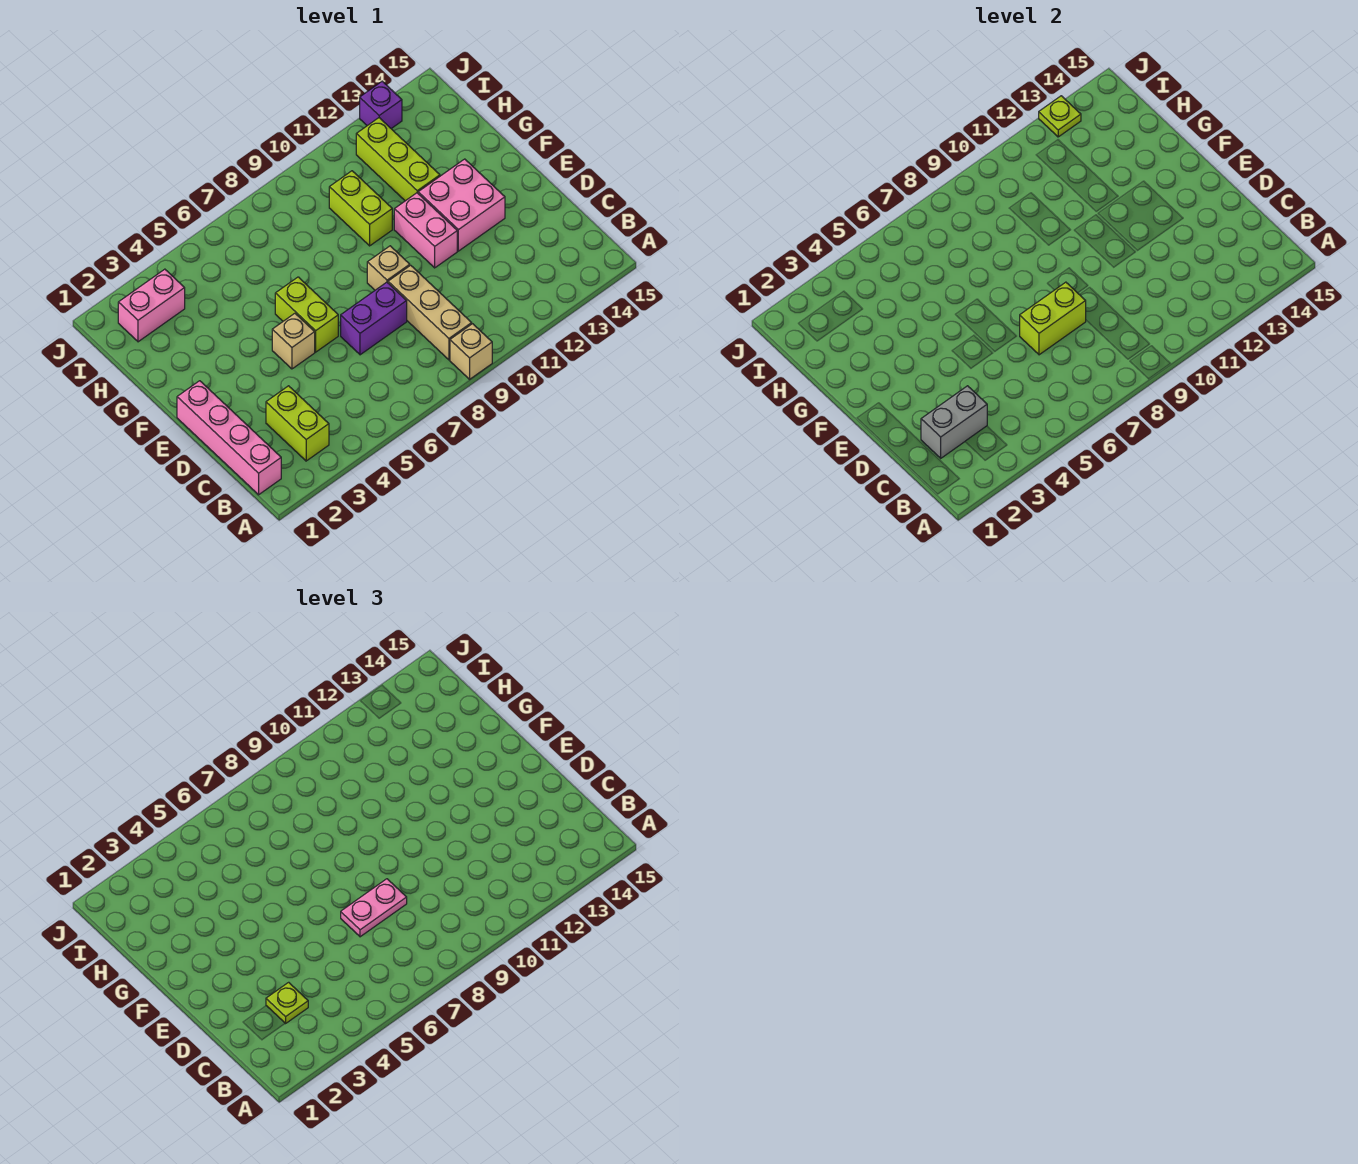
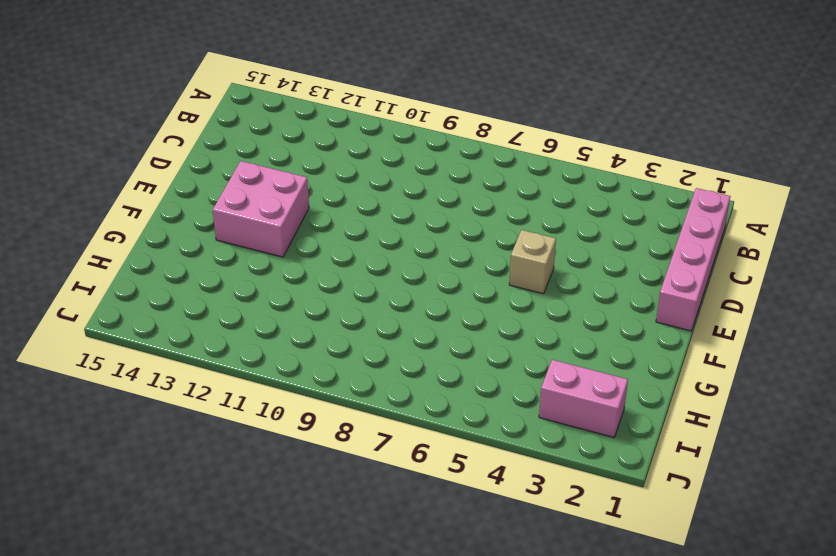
none -> tan brick A9 level 1
none -> lime brick B3:C3 level 1
none -> tan brick B9:D9 level 1

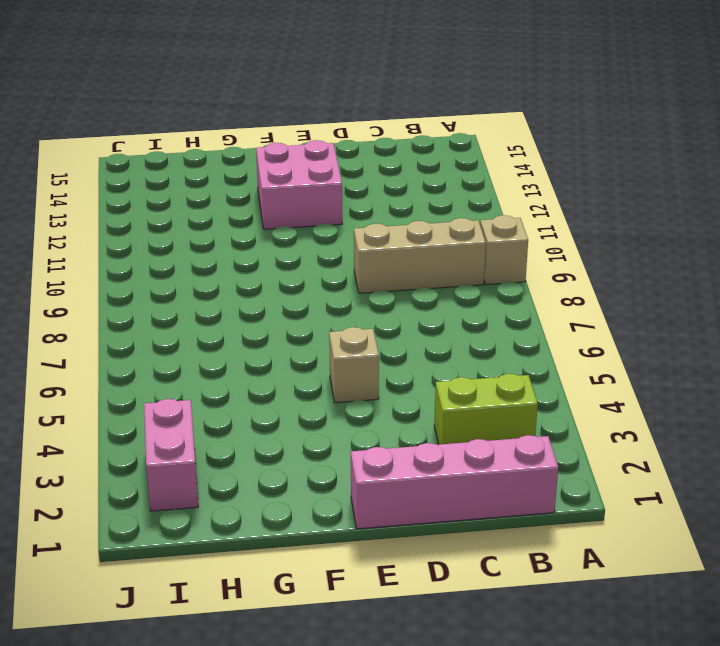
none -> purple brick D7:D8 level 1
none -> lime brick E6:F6 level 1
none -> tan brick E9 level 1

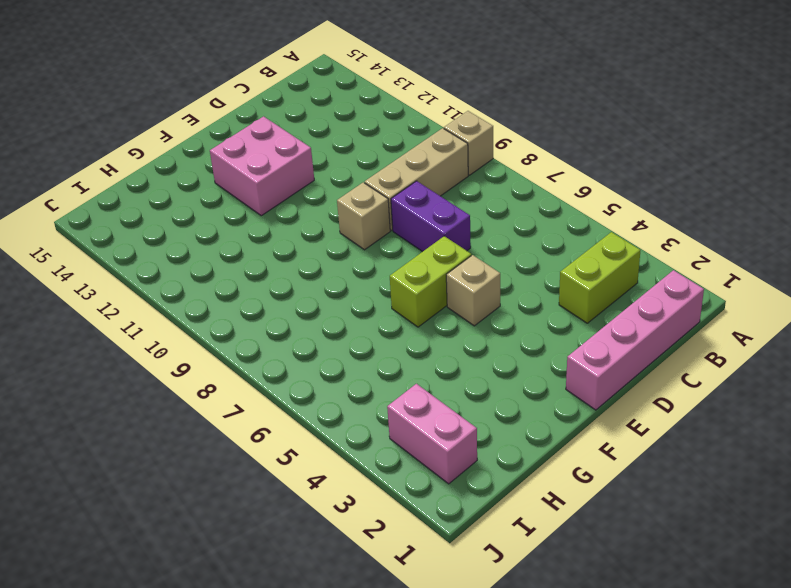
none -> pink brick E11:F11 level 1
none -> lime brick G10:H10 level 1
none -> lime brick G12:I12 level 1

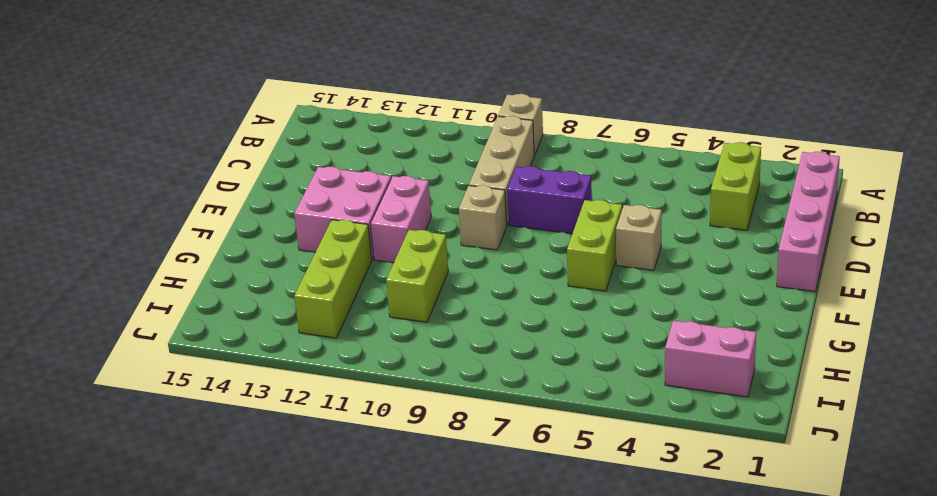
none -> purple brick J13 level 1
none -> grey brick C2:C3 level 2
none -> lime brick D7:D8 level 2

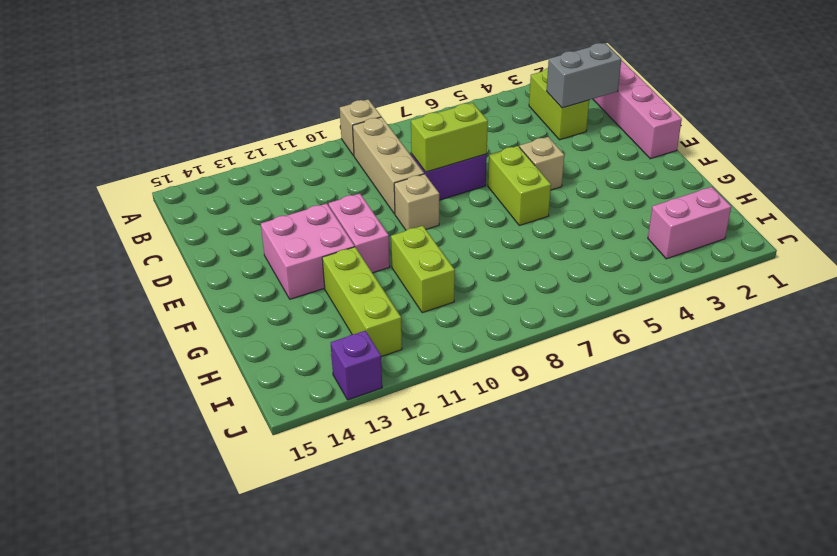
none -> lime plate J13 level 2
none -> lime plate C3 level 3
none -> pink plate D7:D8 level 3

